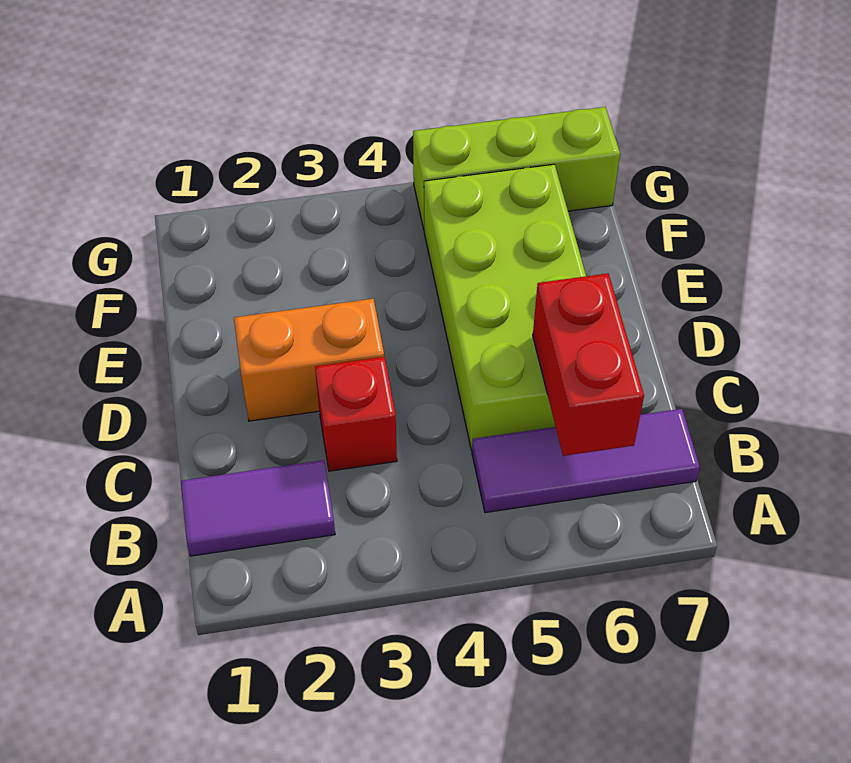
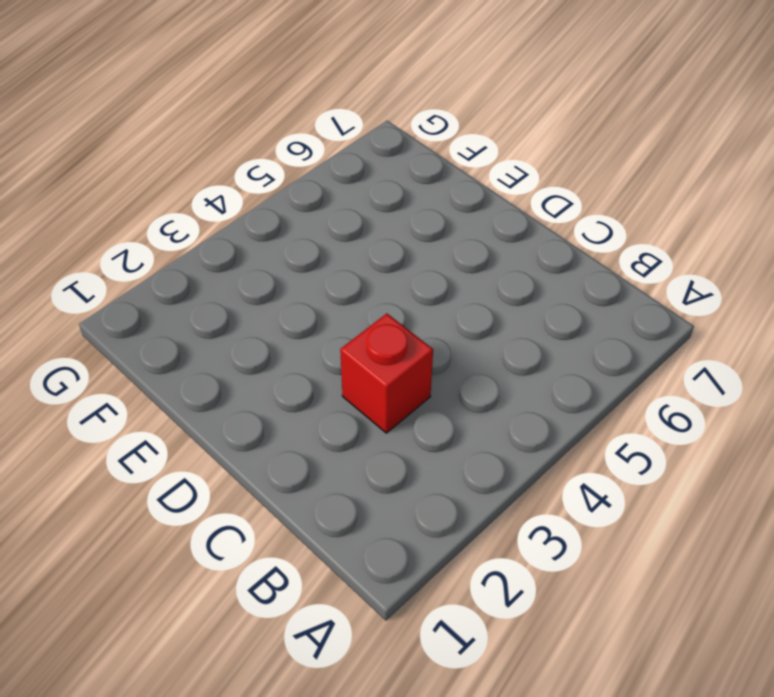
none -> purple tile B1:B2 level 1
none -> purple tile B5:B7 level 1

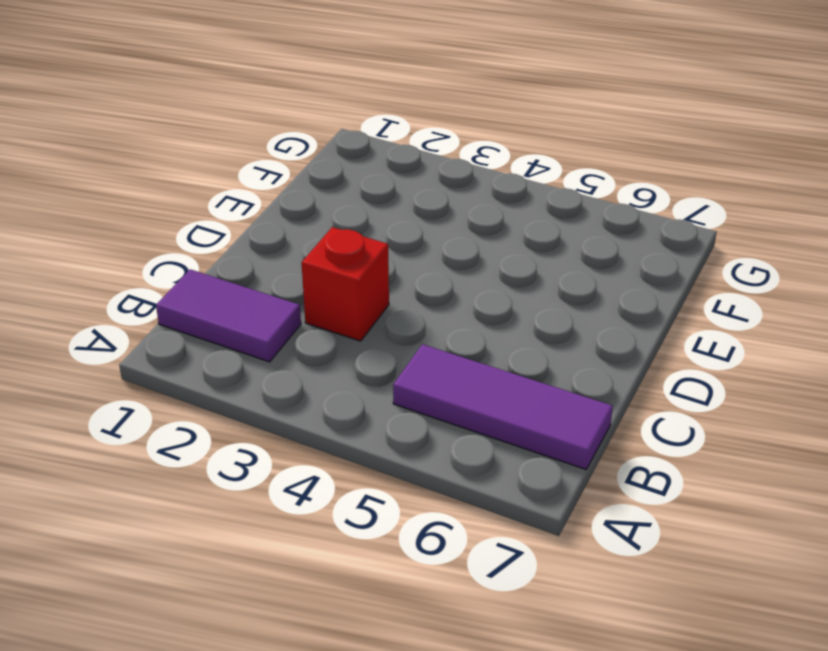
none -> lime brick C5:F6 level 1
none -> orange brick D2:D3 level 1

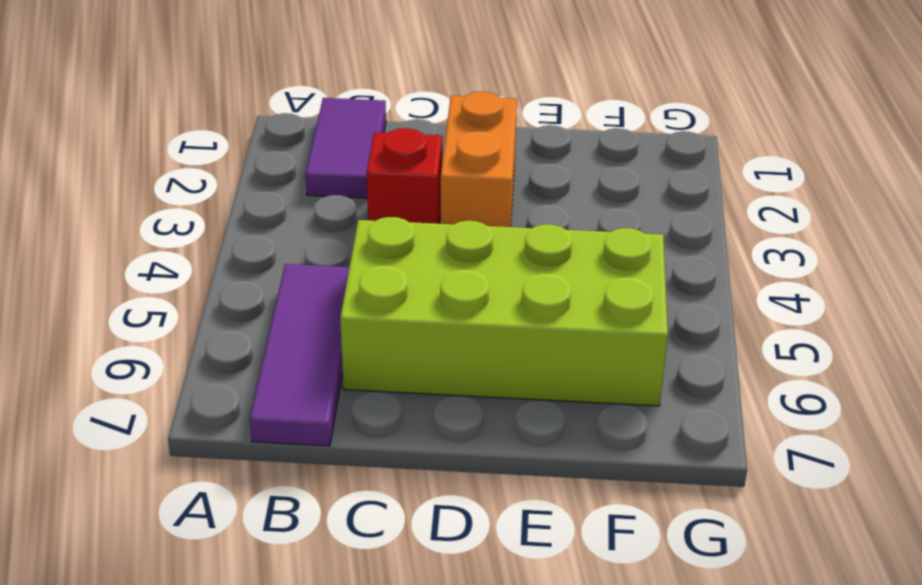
none -> lime brick G5:G7 level 1
none -> red brick B6:C6 level 2

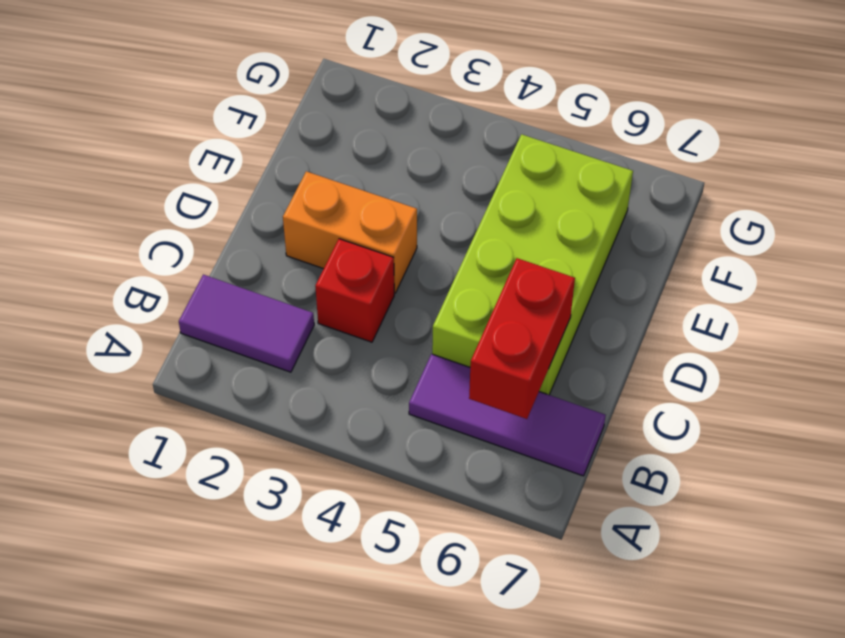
none -> lime brick G5:G7 level 1

